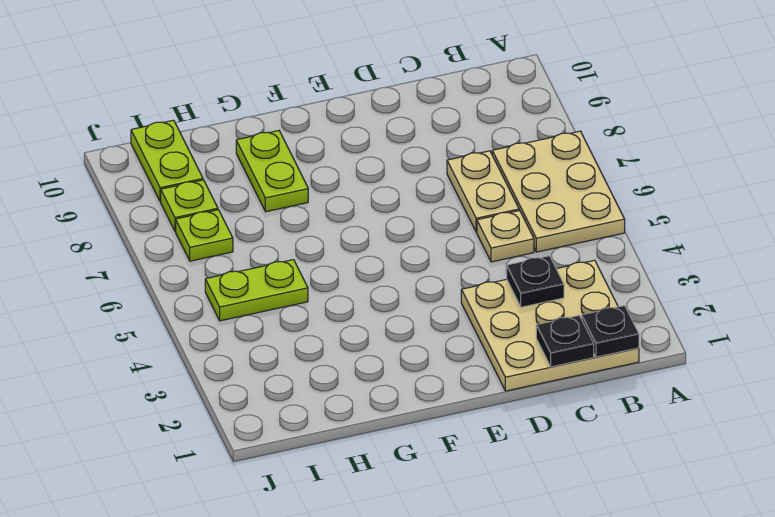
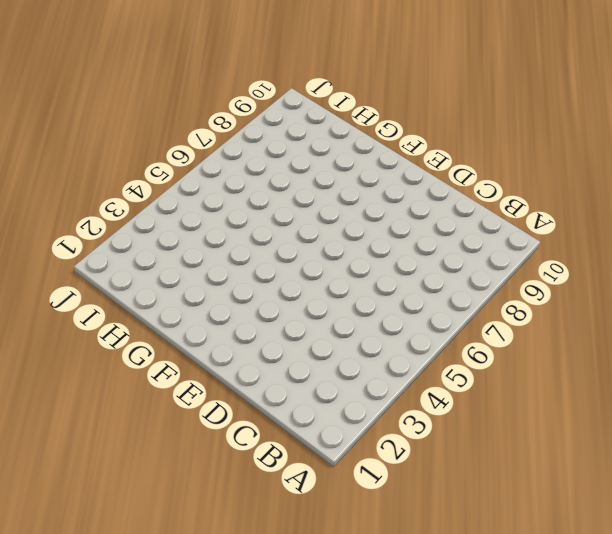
none -> tan plate A5:B7 level 1
none -> tan plate B1:D3 level 1
none -> tan plate C5 level 1

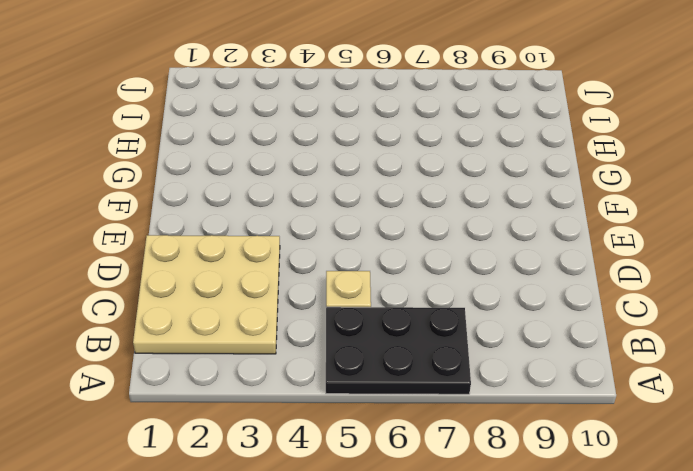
black plate A5:B7 level 1 -> tan plate A5:B7 level 1
none -> tan plate C6:C7 level 1
none -> lime plate G8:G9 level 1
none -> lime plate H5:I5 level 1

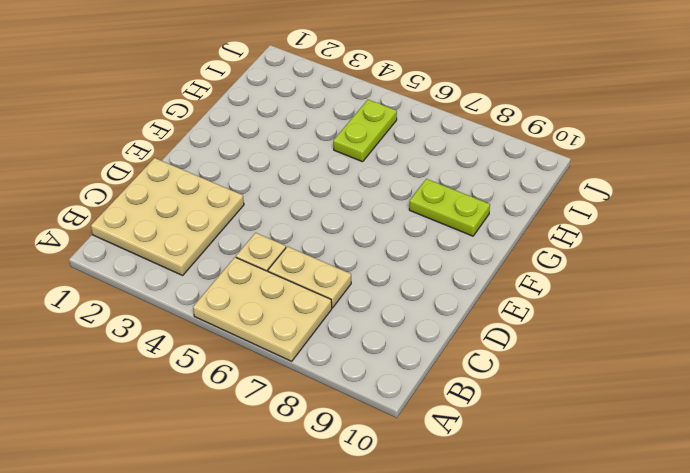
none -> lime plate I7 level 1
none -> lime plate I8 level 1
none -> lime plate I9:I10 level 1

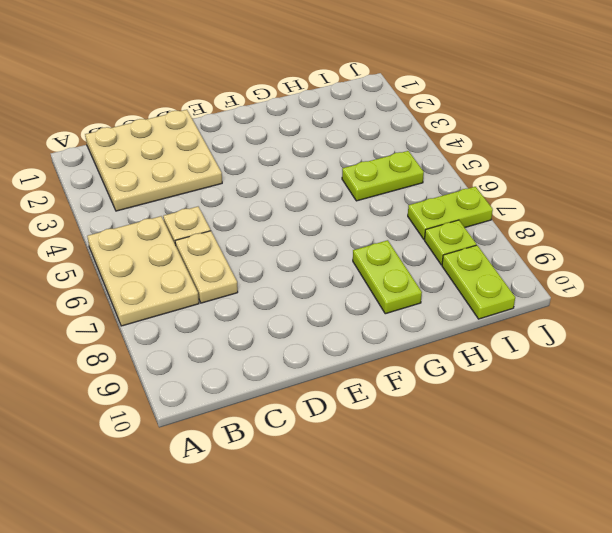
lime plate I7:J7 level 1 -> lime plate I7 level 1
none -> black plate B1 level 2
none -> black plate C1 level 2
none -> black plate C3 level 2

